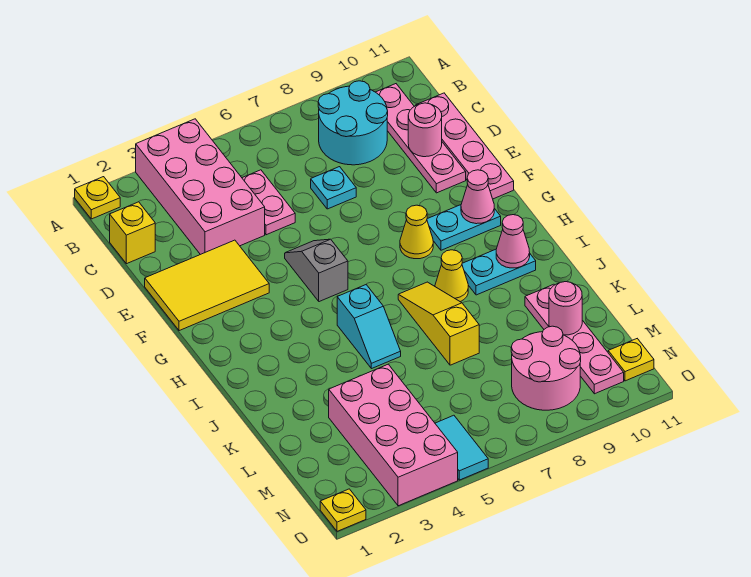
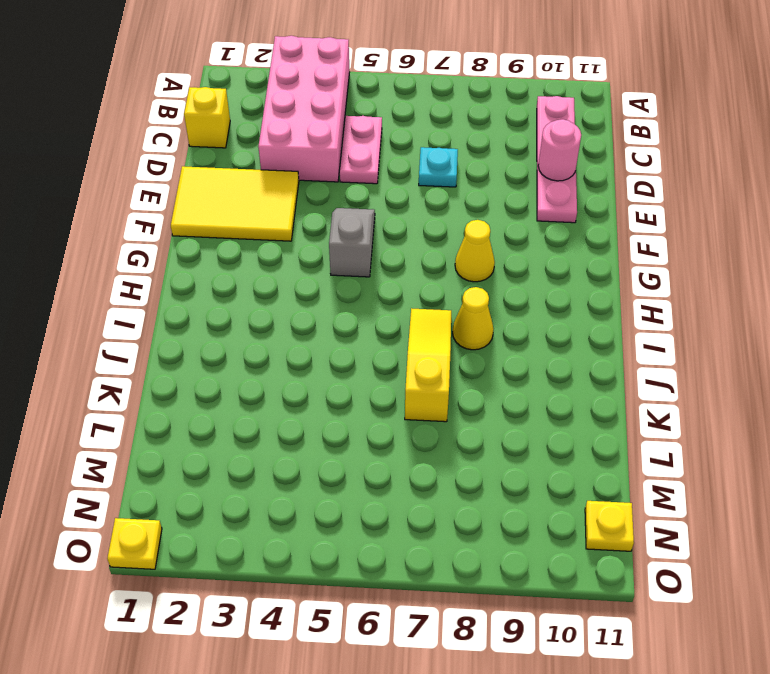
none -> yellow plate A1 level 1
none -> cyan round brick B8:C9 level 1
none -> pink plate C11:F11 level 1

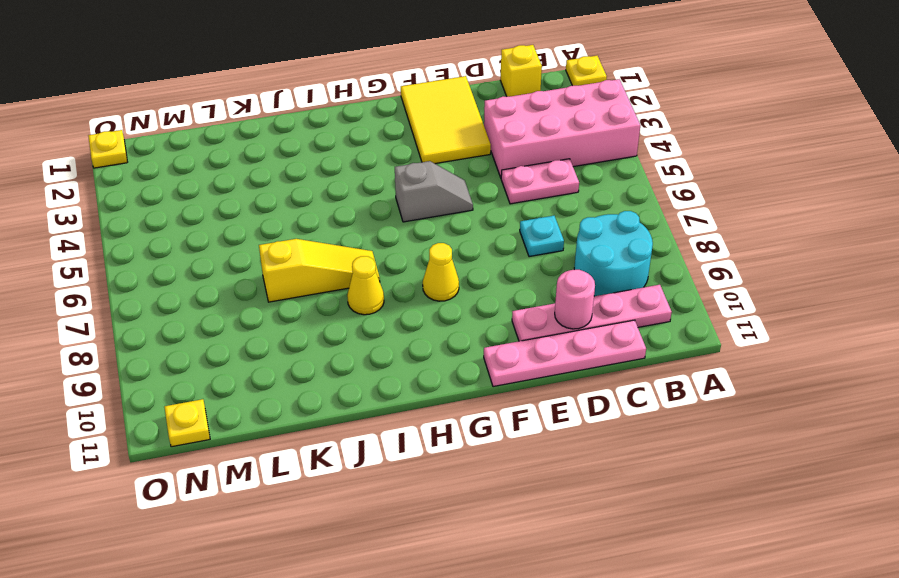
none -> cyan plate G9:G10 level 1
none -> cyan slope I5:J5 level 1 top I
none -> cyan plate I9:I10 level 1

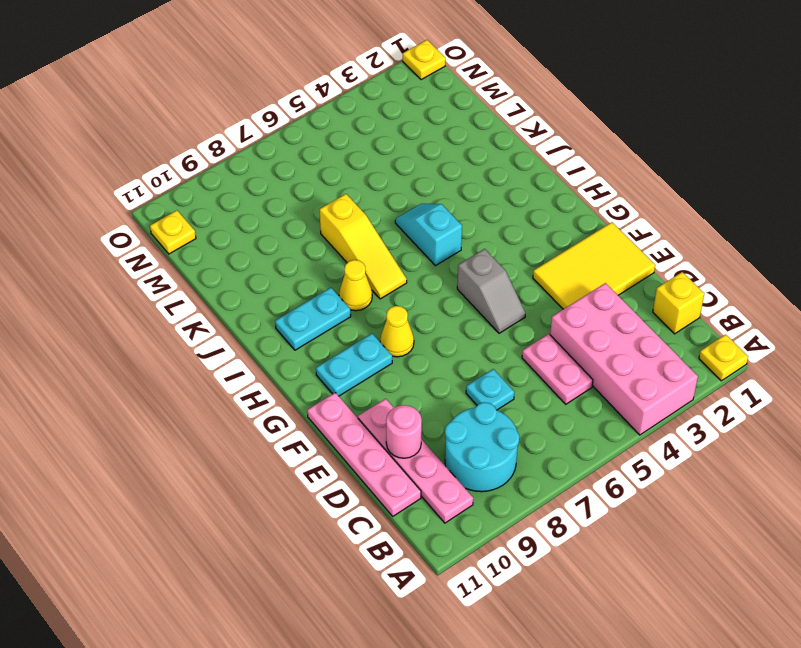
none -> pink plate K10:N10 level 1
none -> pink brick L3:O4 level 1
none -> pink round brick M8:N9 level 1

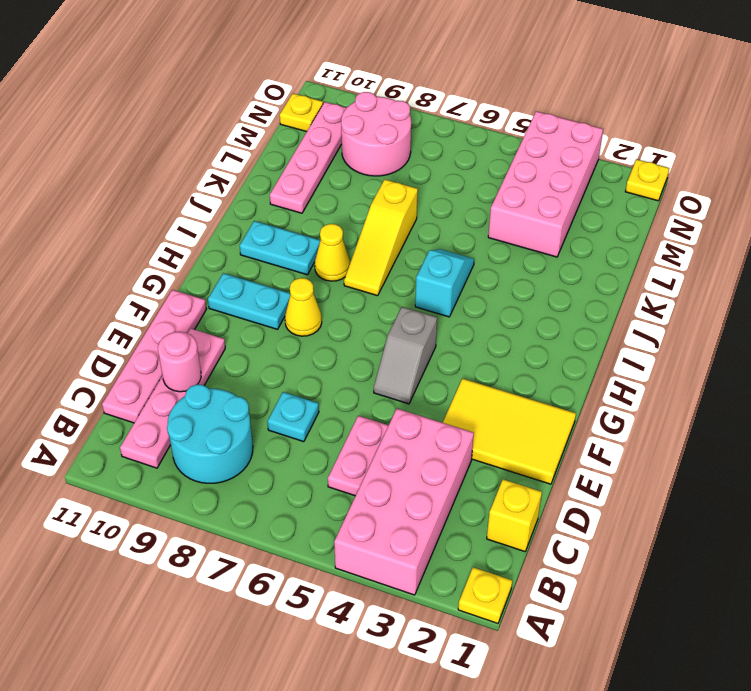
none -> cyan tile N5:O5 level 1
none -> pink cone G10 level 2
none -> pink cone I10 level 2

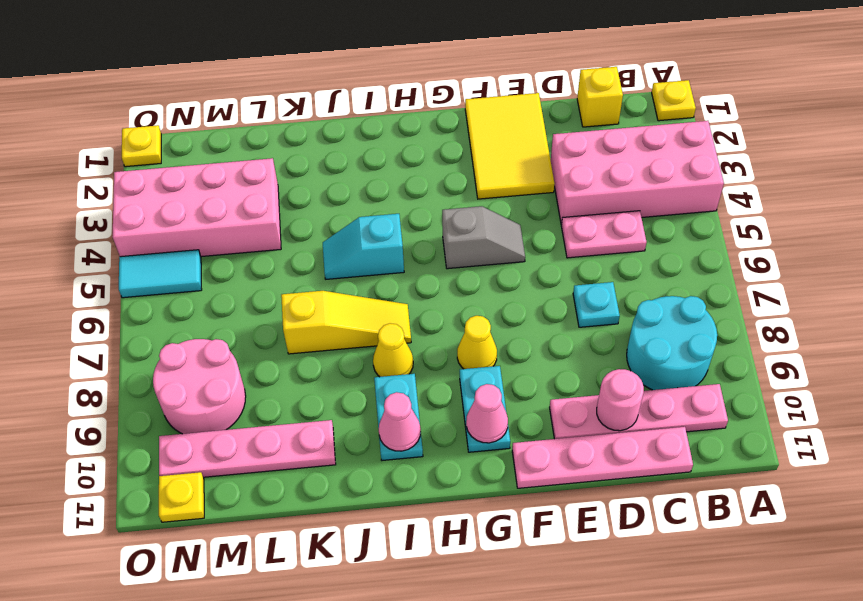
none -> pink round brick L10 level 2

